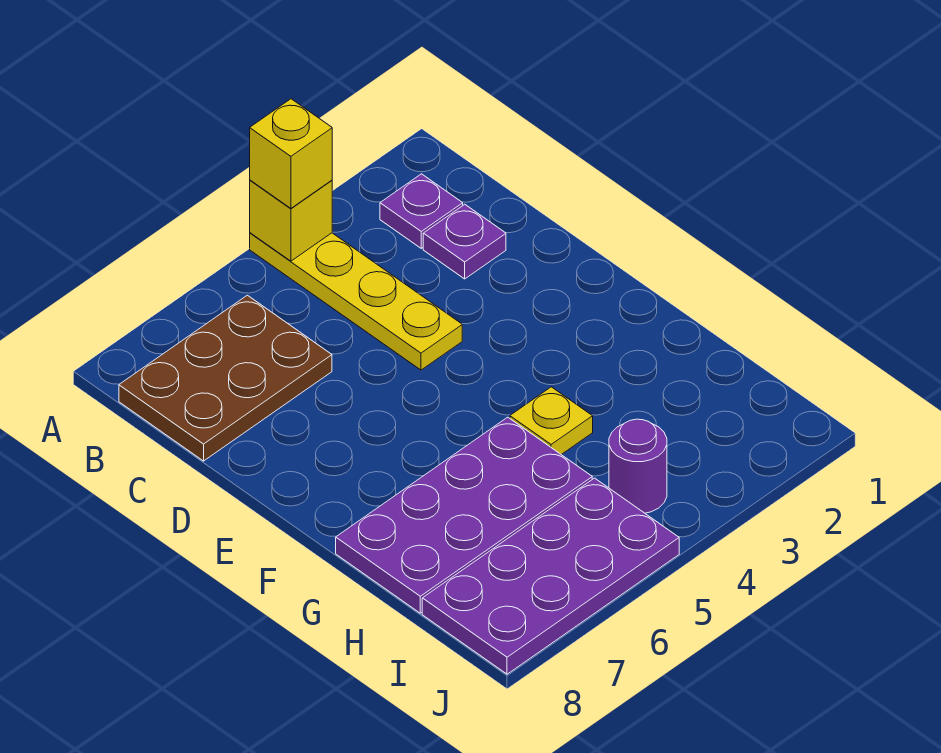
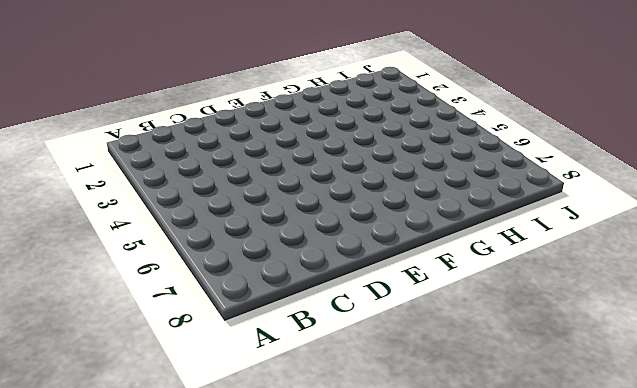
none -> yellow plate A4:D4 level 1
none -> purple plate B2 level 1

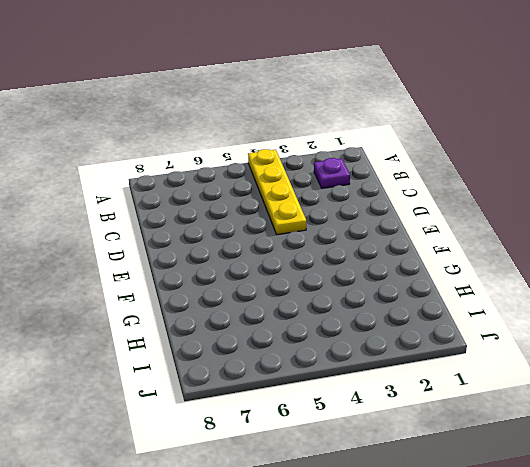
none -> brown plate B6:C8 level 1
none -> purple plate C2 level 1

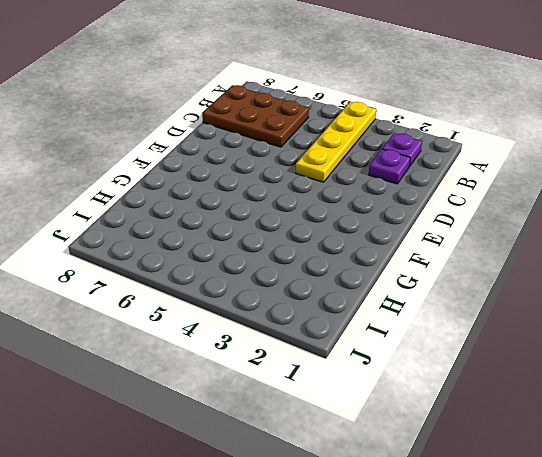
none -> yellow plate G4 level 1
none -> purple plate G5:H8 level 1

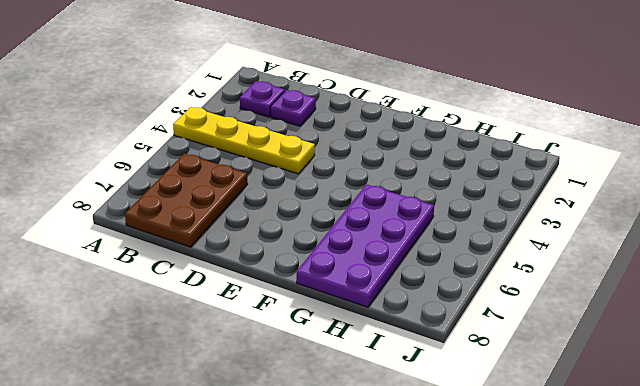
none -> yellow plate G4 level 1
none -> purple round brick I4 level 1

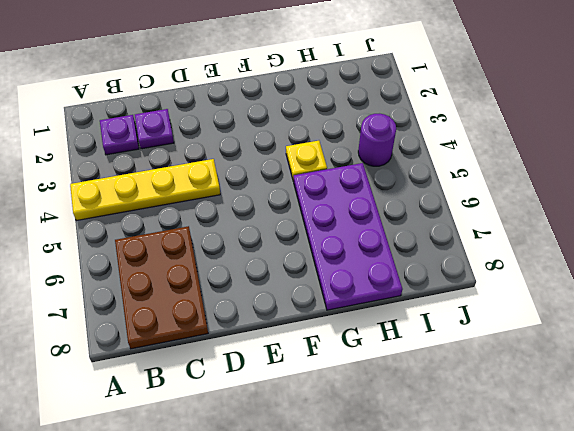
none -> purple plate I5:J8 level 1
none -> yellow brick A4 level 2

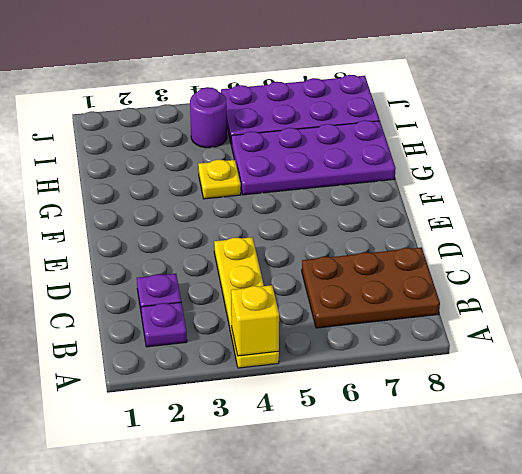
none -> yellow brick A4 level 3

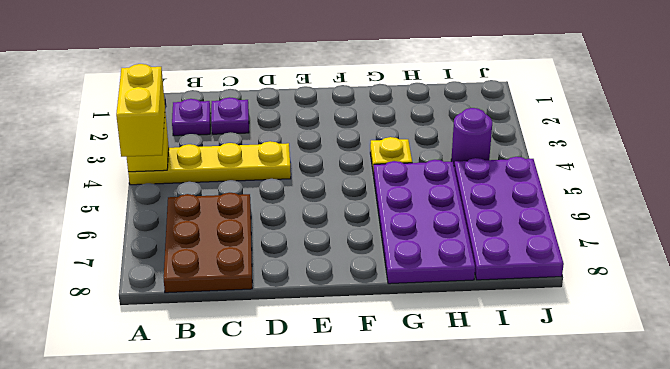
yellow brick A4:A5 level 3 -> yellow brick A4 level 3

